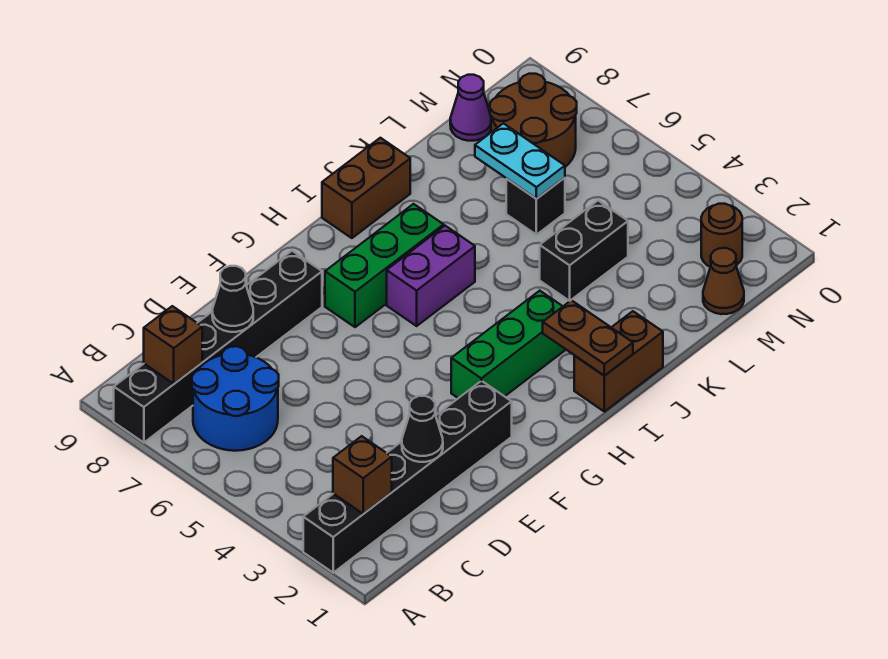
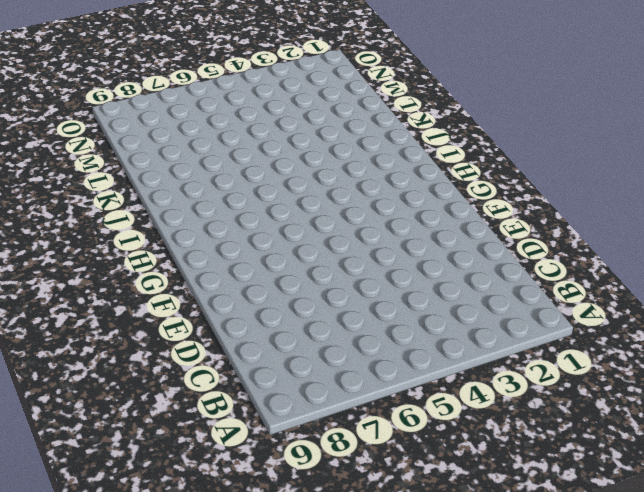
none -> black brick A2:F2 level 1
none -> black brick A8:F8 level 1
none -> blue round brick B6:C7 level 1

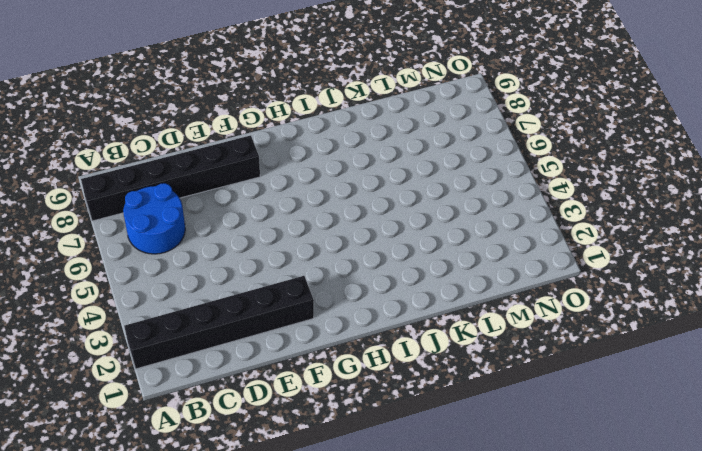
none -> green brick G3:I3 level 1
none -> green brick G7:I7 level 1
none -> purple brick H6:I6 level 1

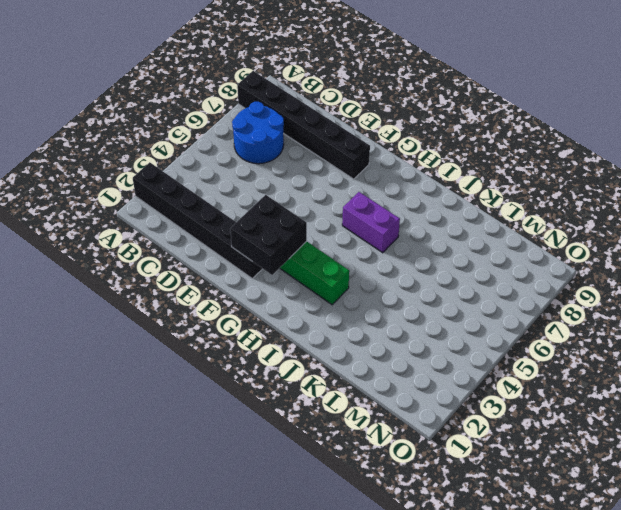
black brick F2:G3 level 2 -> none
none -> green brick G7:I7 level 1
none -> brown brick I1:J1 level 1
none -> brown brick I9:J9 level 1

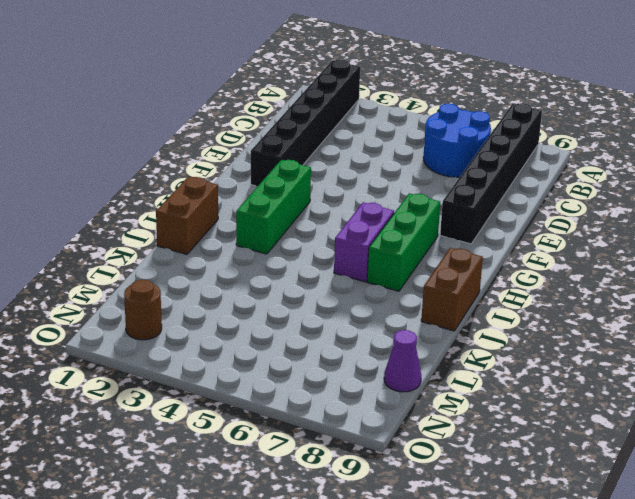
none -> black brick K4:L4 level 1
none -> black brick L6 level 1
none -> brown cone M1 level 1

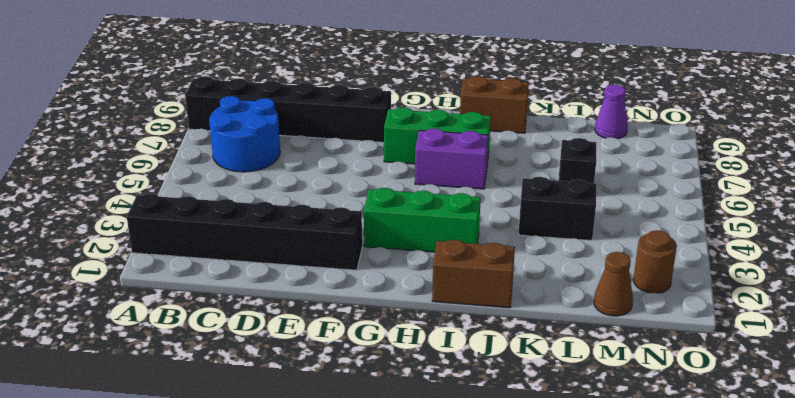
none -> brown round brick M7:N8 level 1
none -> brown brick B2 level 2
none -> brown brick B8 level 2

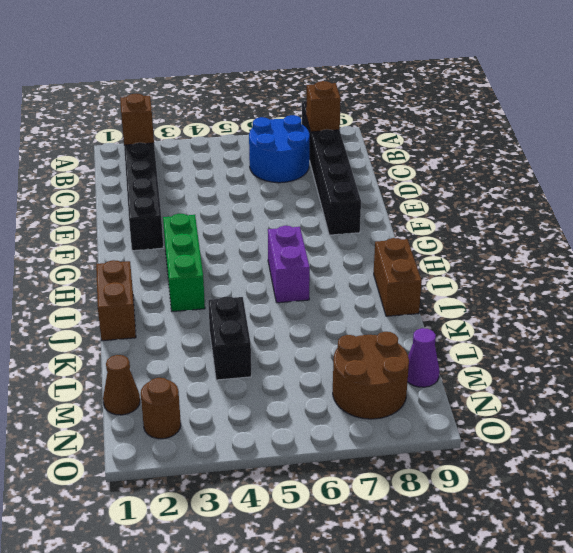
none -> green brick G7:I7 level 1
none -> black brick L6 level 1
none -> black cone D2 level 2

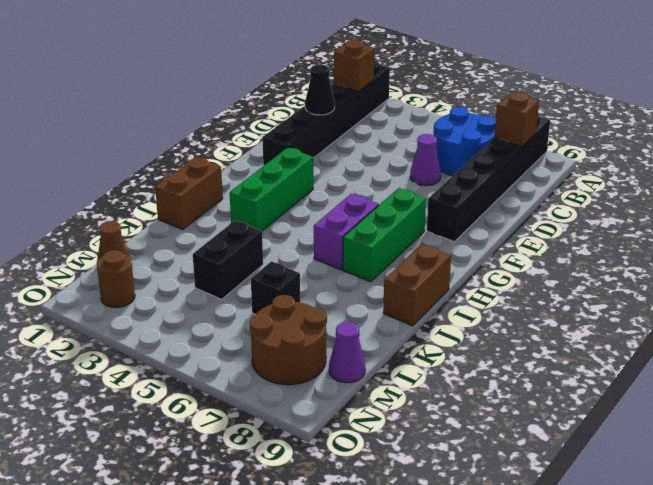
purple cone D6 level 1 -> none
none -> black cone D8 level 2
none -> brown plate I1:I2 level 2
none -> cyan plate L6:L7 level 2

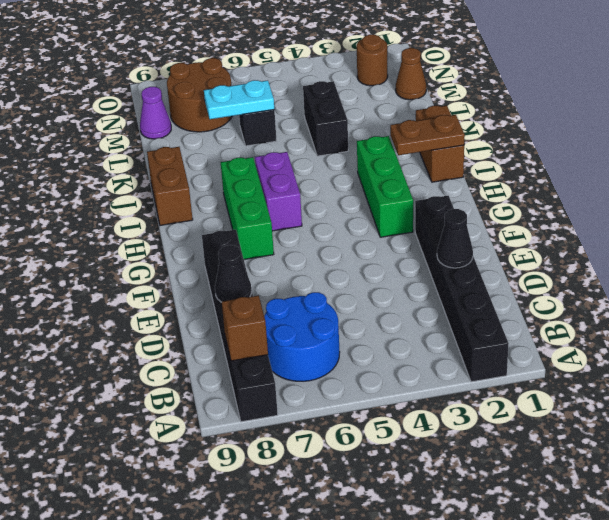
none -> brown brick B2 level 2

